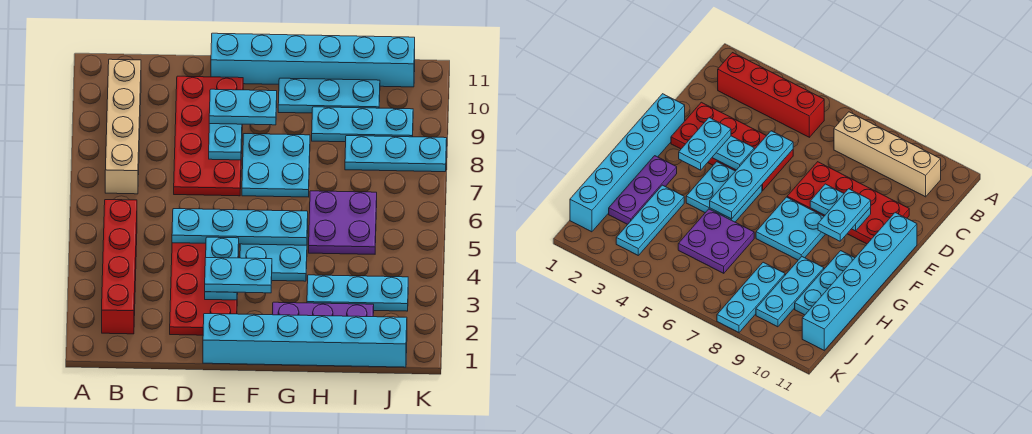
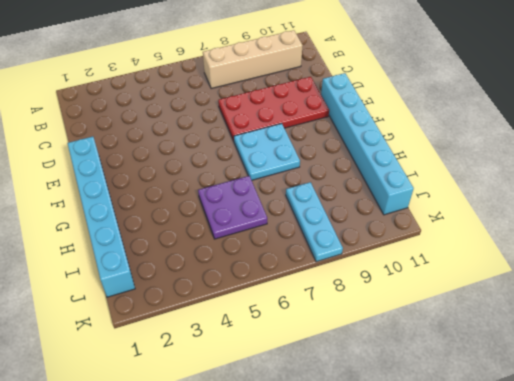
none -> red brick B2:B5 level 1
none -> red plate D2:E5 level 1
none -> cyan plate F4:G5 level 1

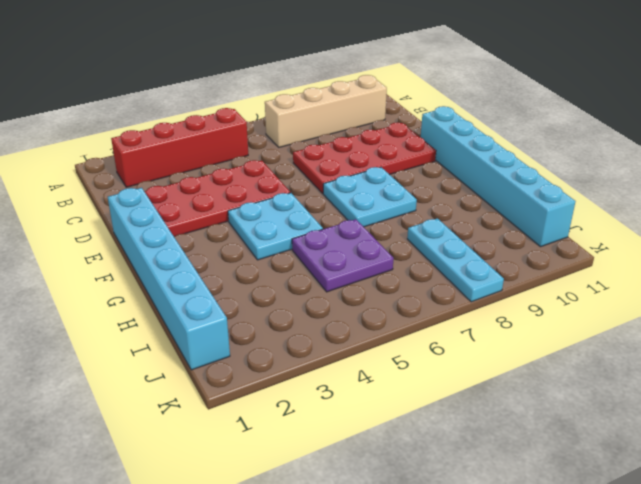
none -> purple plate G2:I2 level 1
none -> cyan plate G10:I10 level 1
none -> cyan plate H3:J3 level 1

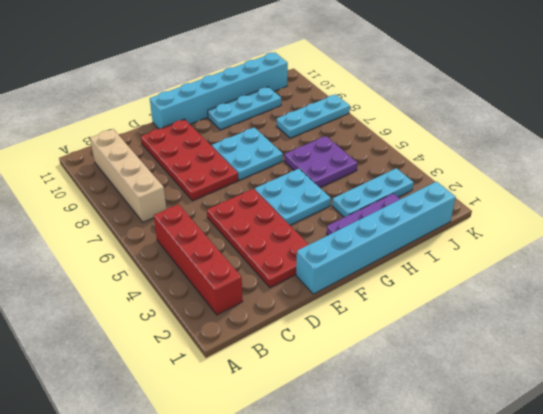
none -> cyan plate H9:J9 level 1
none -> cyan plate D5:G5 level 2
none -> cyan plate E3:E4 level 2

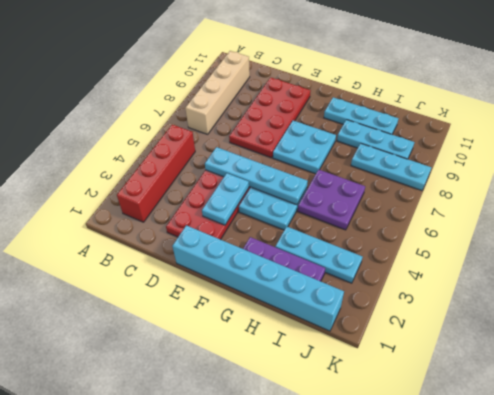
none -> cyan brick E11:J11 level 1
none -> cyan plate E8:E9 level 2
none -> cyan plate E3:F3 level 3

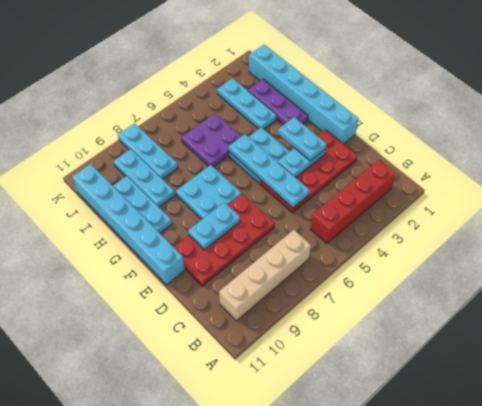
none -> cyan plate E9:F9 level 3

